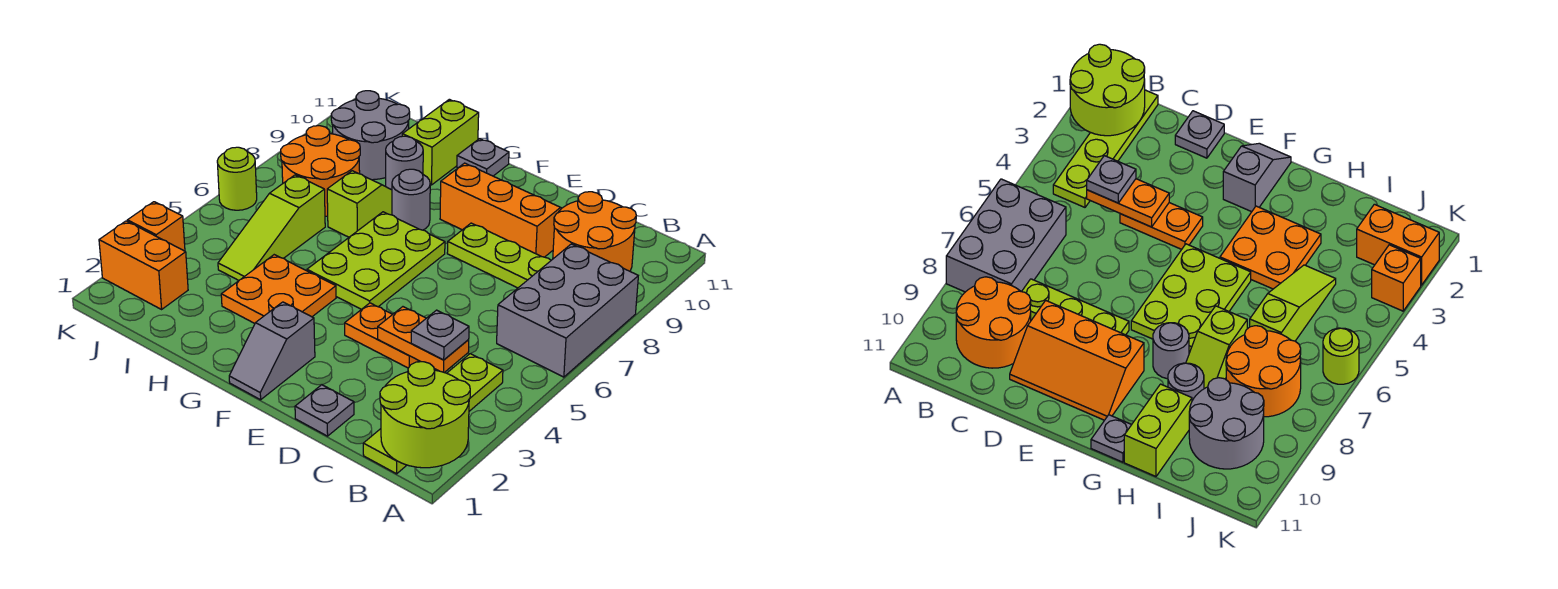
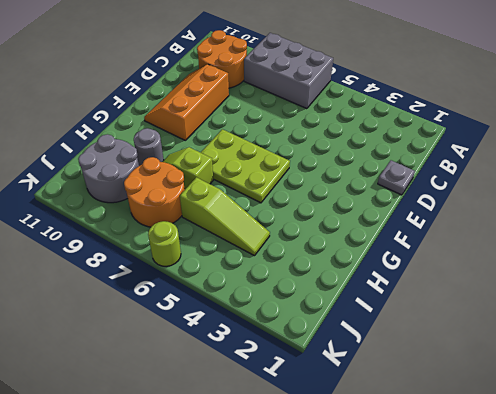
none -> lime plate B1:B4 level 1
none -> lime plate C8:E8 level 1
none -> orange plate D4:E4 level 1

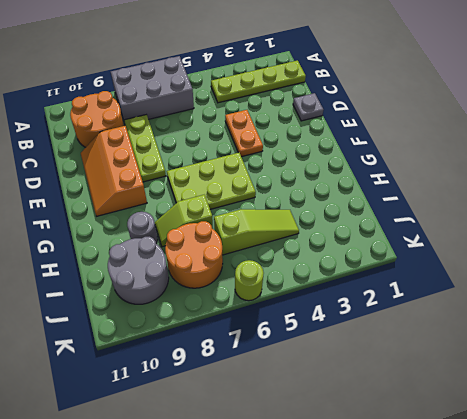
none -> grey slope F1:F2 level 1 top 2
none -> orange plate G3:H4 level 1
none -> grey round brick G8 level 1

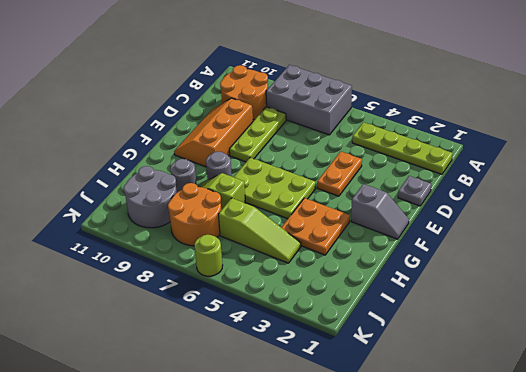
none -> grey plate G11 level 1
none -> lime brick H10:H11 level 1
none -> orange brick J2:K2 level 1

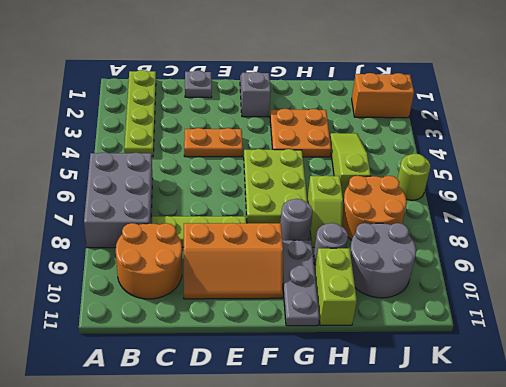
grey plate G9:G11 level 1 -> grey plate G11 level 1
none -> orange brick K3 level 1
none -> lime round brick A1:B2 level 2
none -> orange plate C4:D4 level 2

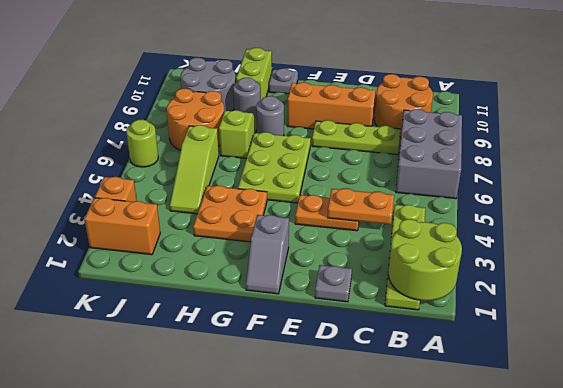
none -> grey plate C4 level 3

